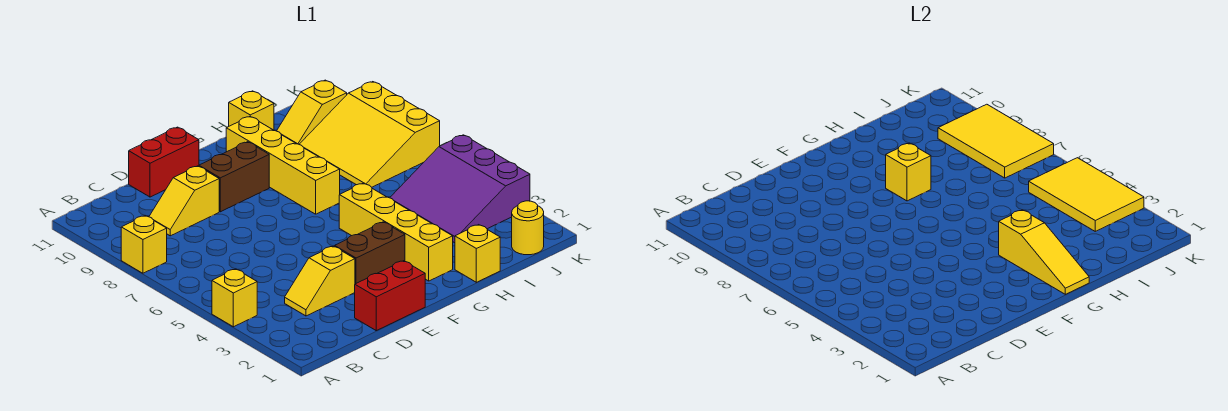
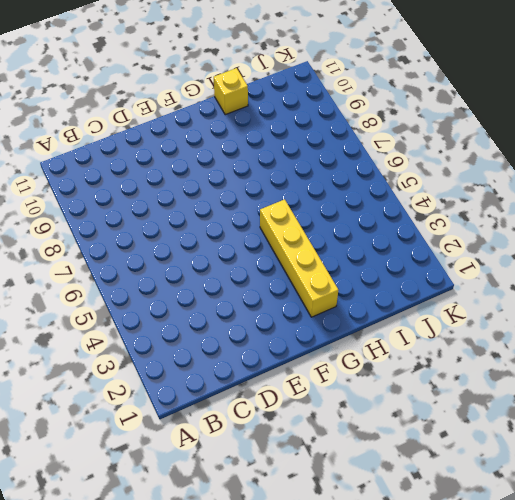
none -> yellow brick A4 level 1
none -> yellow brick A8 level 1
none -> yellow slope C3:D3 level 1 top D

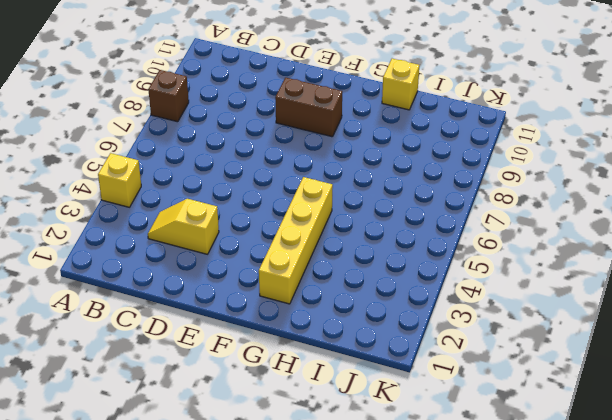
brown brick A8 level 1 -> yellow brick A8 level 1
none -> yellow slope C9:D9 level 1 top D
none -> red brick D1:E1 level 1
none -> red brick D11:E11 level 1

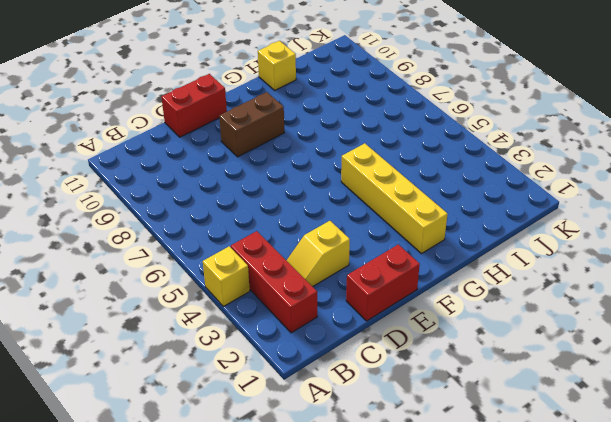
red brick B2:B4 level 1 -> none
none -> yellow brick A8 level 1
none -> yellow slope C9:D9 level 1 top D
none -> brown brick E3:F3 level 1

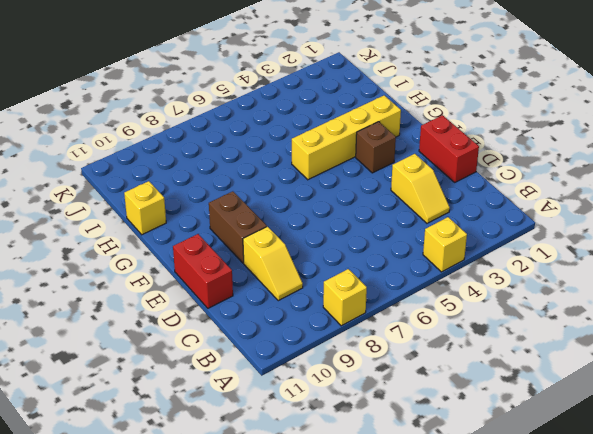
brown brick F3 level 1 -> brown brick E3:F3 level 1
none -> yellow brick G7:G10 level 1
none -> yellow brick H1 level 1
none -> purple slope I3:K5 level 1 top K

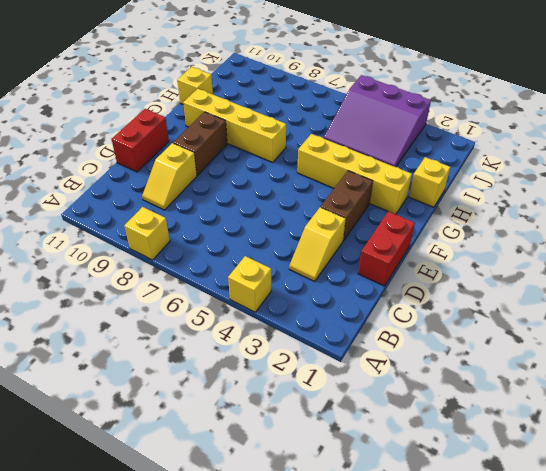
none -> yellow slope I7:K9 level 1 top K
none -> yellow slope I10:J10 level 1 top J
none -> yellow round brick J1 level 1

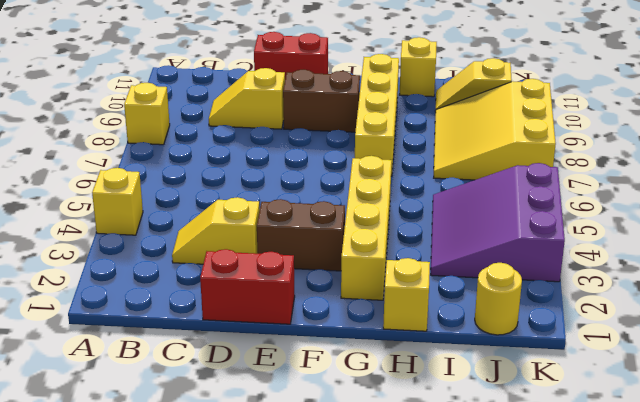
none -> yellow slope G1:G3 level 2 top 3
none -> yellow brick G8 level 2
none -> yellow tile J3:K5 level 2

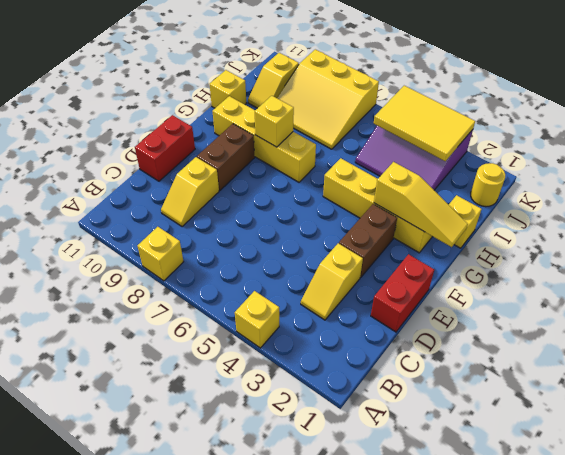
none -> yellow tile J7:K9 level 2

